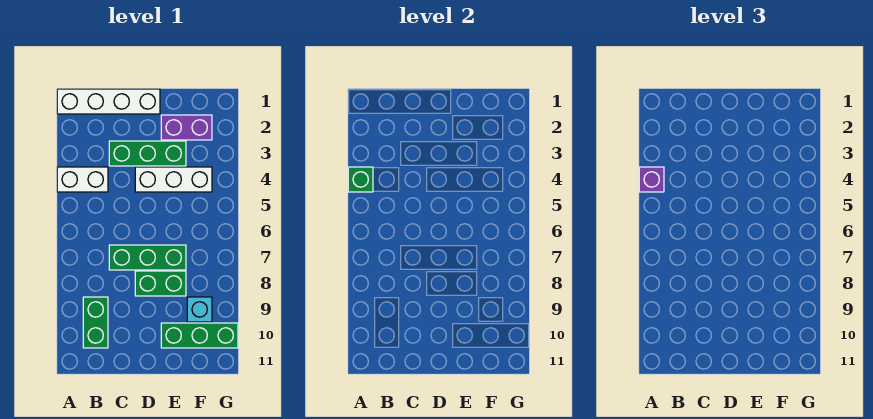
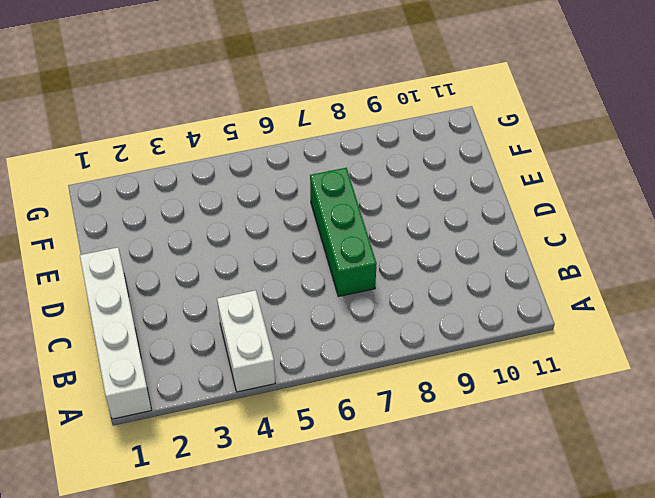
none -> green brick B9:B10 level 1
none -> green brick C3:E3 level 1
none -> white brick D4:F4 level 1

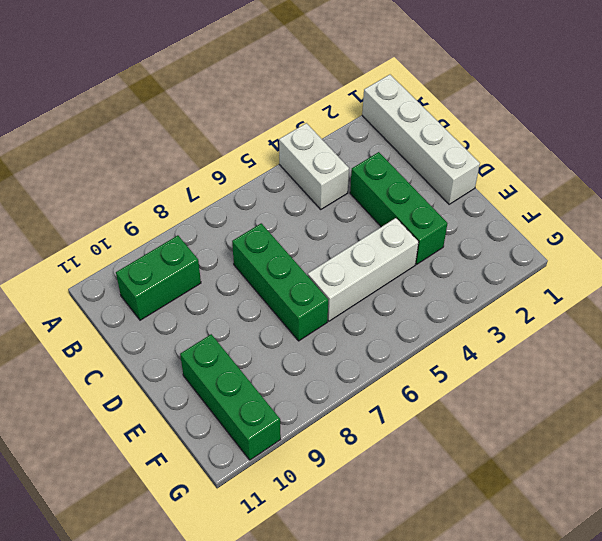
white brick E4:E6 level 1 -> white brick D4:F4 level 1
none -> green brick D8:E8 level 1
none -> purple brick E2:F2 level 1
none -> cyan brick F9 level 1

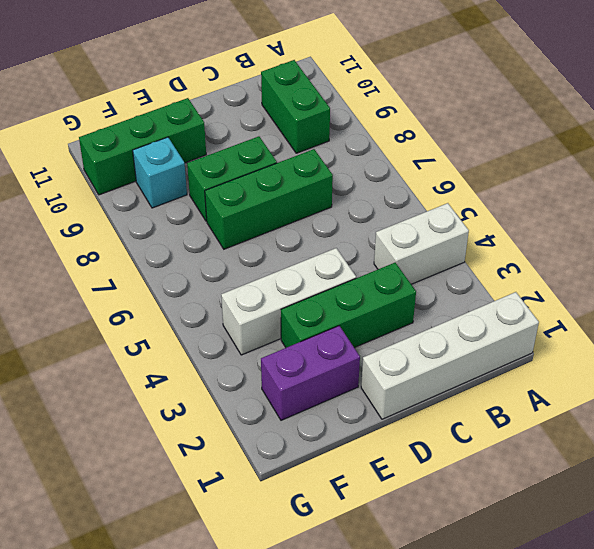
none -> green brick A4 level 2
none -> purple brick A4 level 3

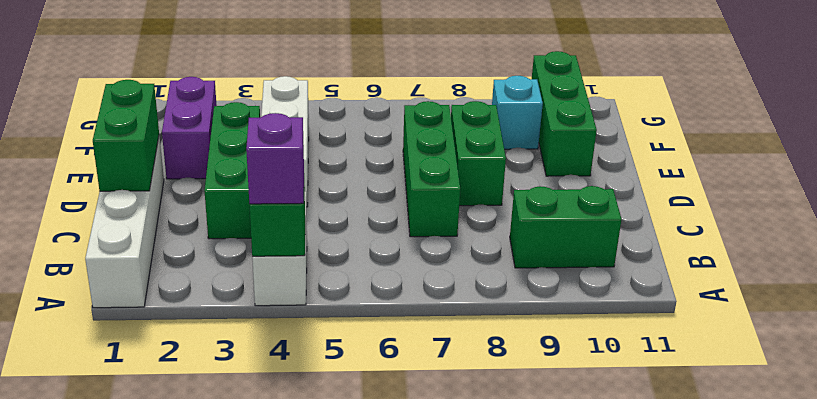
green brick C1:D1 level 2 -> none

